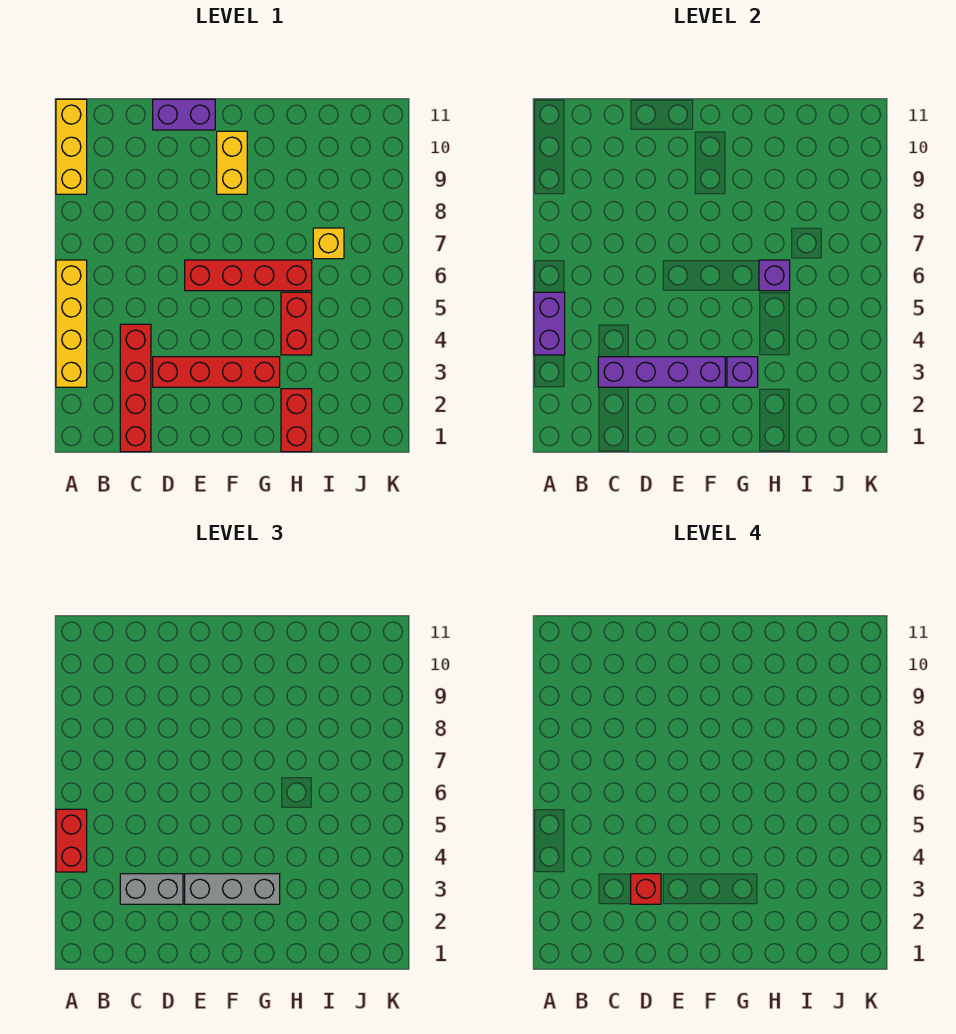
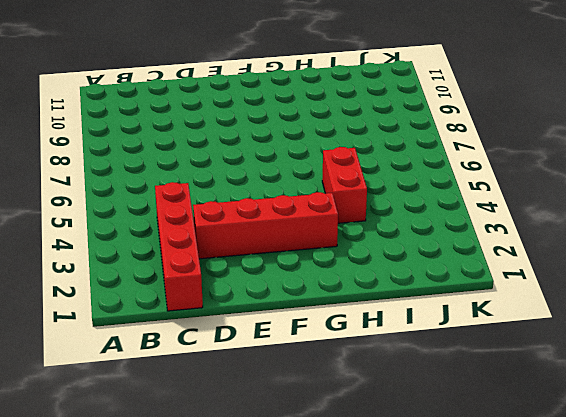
none -> yellow brick A3:A6 level 1
none -> yellow brick A9:A11 level 1
none -> purple brick D11:E11 level 1

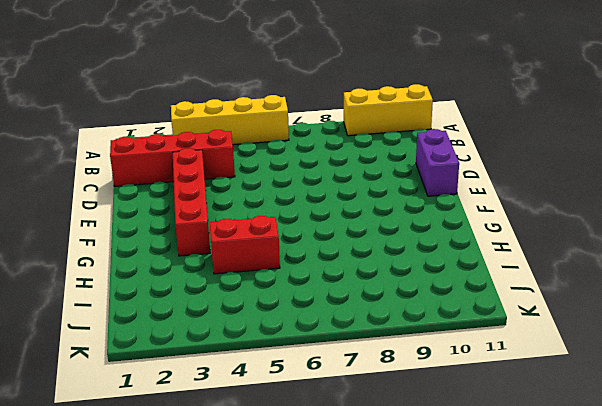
none -> red brick E6:H6 level 1
none -> yellow brick F9:F10 level 1
none -> red brick H1:H2 level 1

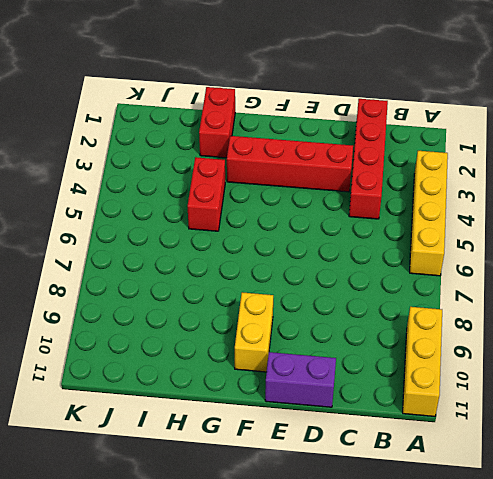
none -> red brick E6:H6 level 1
none -> yellow brick I7 level 1
none -> purple brick A4:A5 level 2

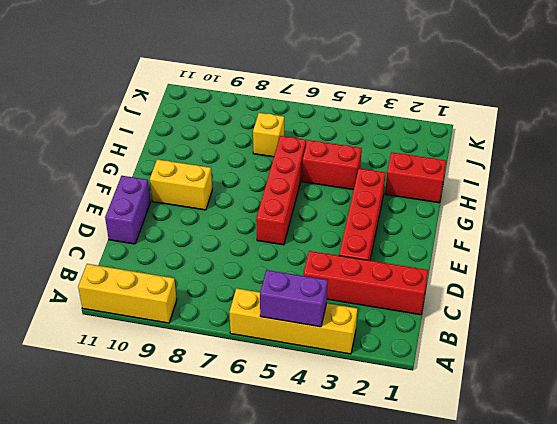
none -> purple brick C3:F3 level 2
none -> purple brick G3 level 2
none -> purple brick H6 level 2

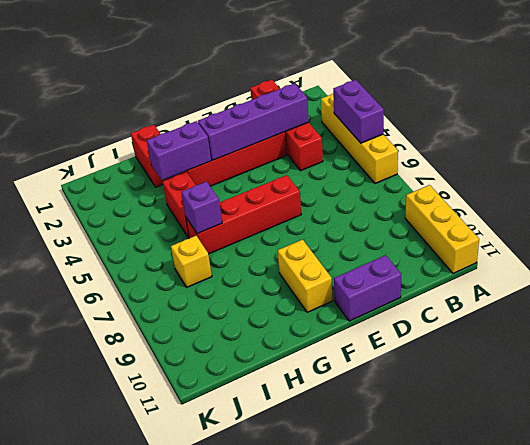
purple brick G3:H3 level 2 -> purple brick G3 level 2
none -> red brick A4:A5 level 3
none -> grey brick C3:D3 level 3
none -> grey brick E3:G3 level 3

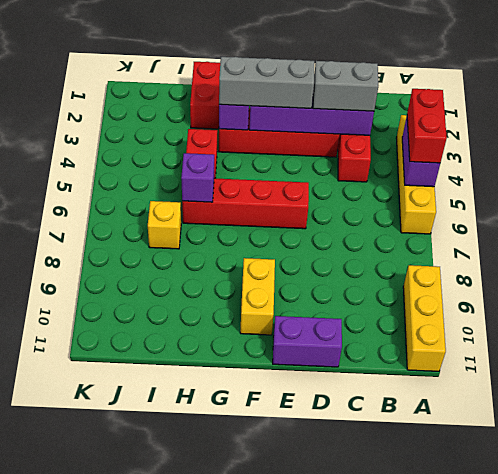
none -> red brick D3 level 4

